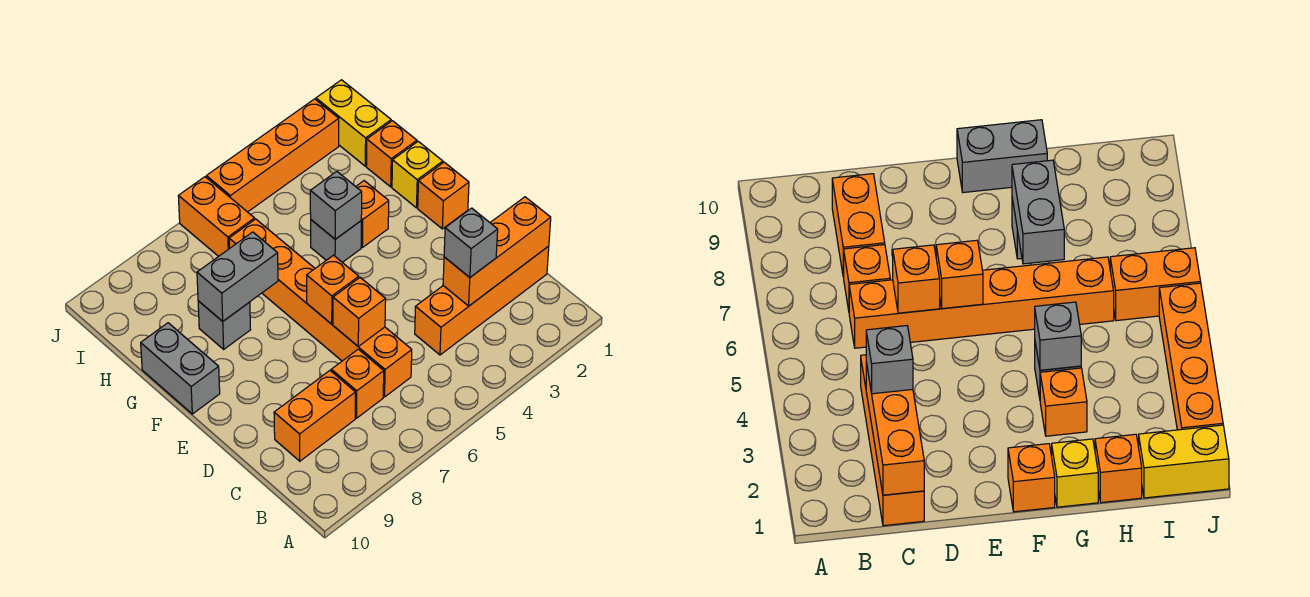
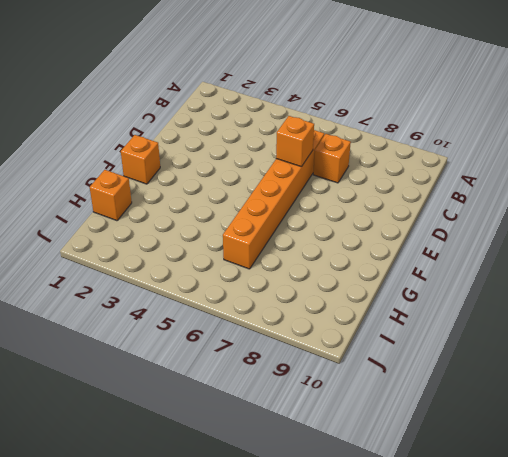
none -> orange brick C1:C4 level 1
none -> orange brick C8:C9 level 1
none -> grey brick F10:G10 level 1

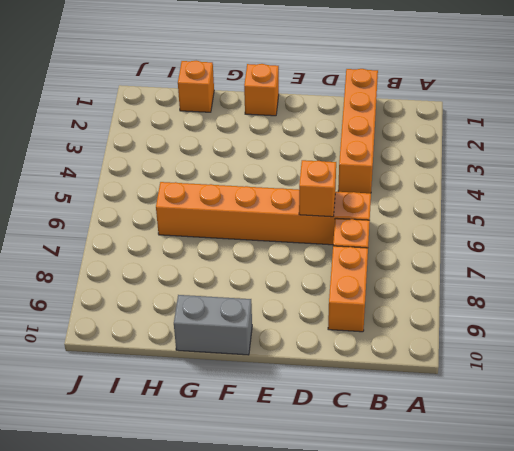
none -> yellow brick G1 level 1
none -> orange brick G3 level 1
none -> grey brick G4 level 1

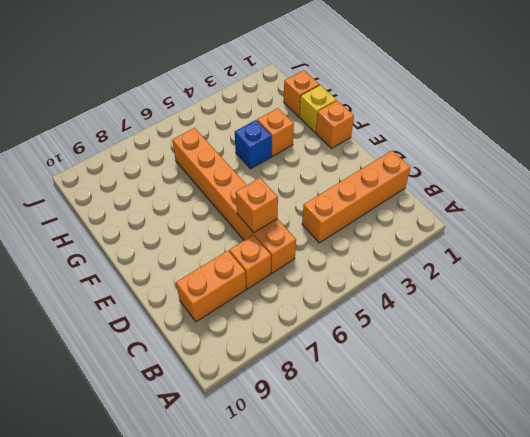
blue brick G4 level 1 -> grey brick G4 level 1
none -> grey brick F10:G10 level 1
none -> grey brick G8 level 1
none -> yellow brick I1:J1 level 1

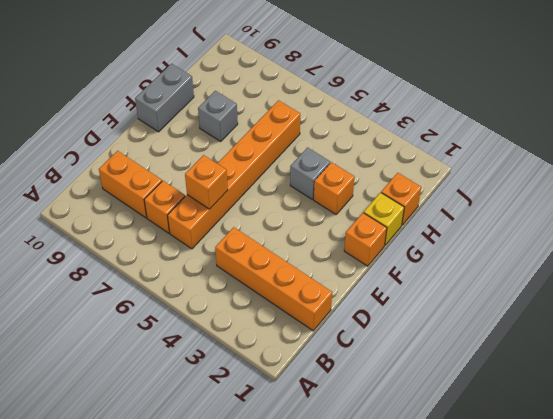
none -> yellow brick I1:J1 level 1
none -> orange brick I6:J6 level 1
none -> orange brick J2:J5 level 1

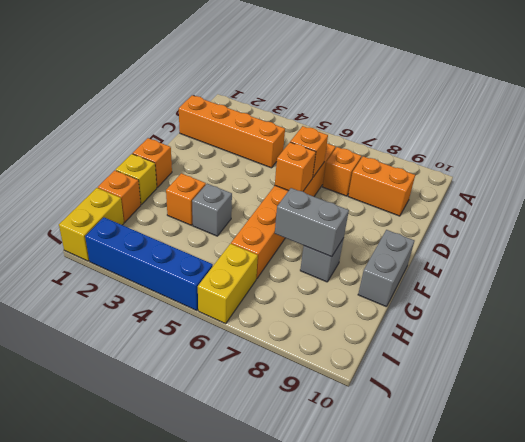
yellow brick I6:J6 level 1 -> orange brick I6:J6 level 1
blue brick J2:J5 level 1 -> orange brick J2:J5 level 1
none -> orange brick C1:C3 level 2
none -> grey brick G4 level 2
none -> grey brick C3 level 3

